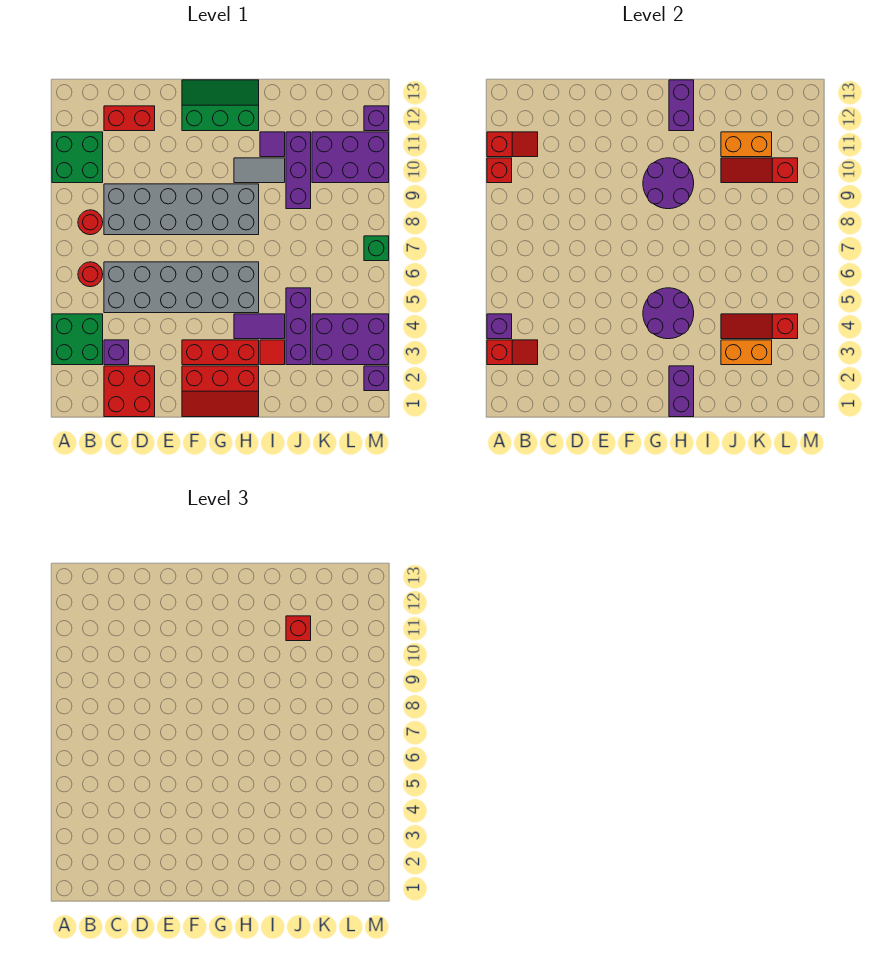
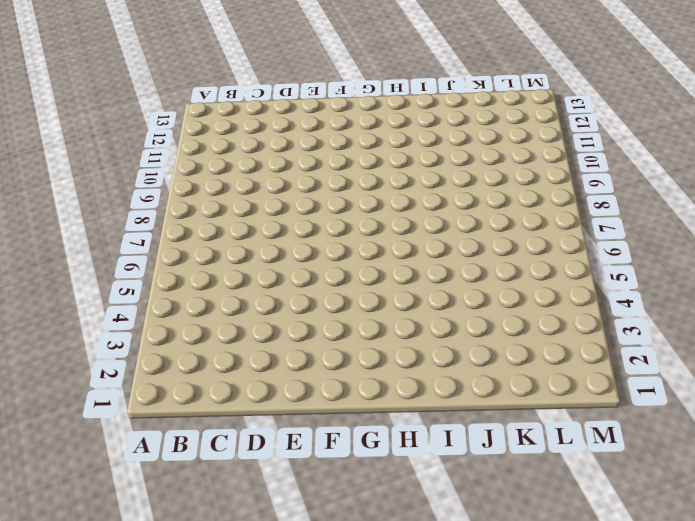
none -> green brick A3:B4 level 1
none -> green brick A10:B11 level 1
none -> red round brick B6 level 1
none -> red round brick B8 level 1

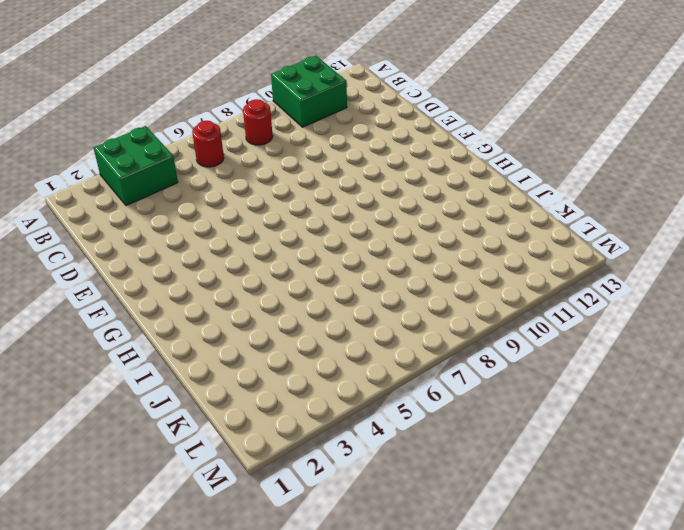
none -> red brick C1:D2 level 1
none -> purple brick C3 level 1
none -> grey brick C5:H6 level 1
none -> grey brick C8:H9 level 1

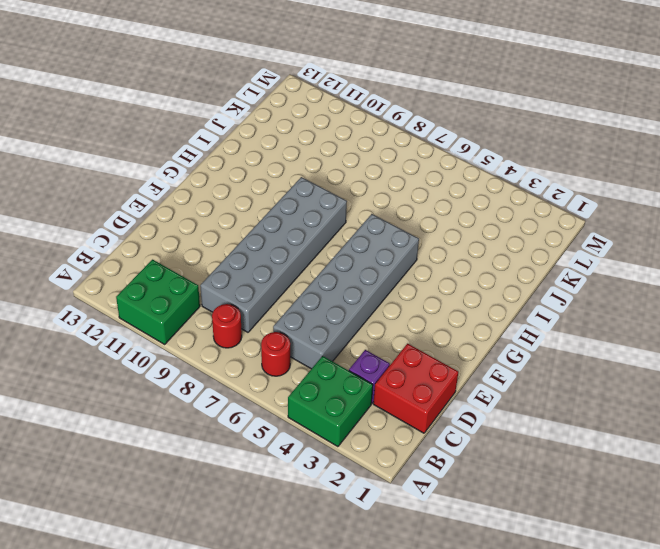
none -> red brick C12:D12 level 1
none -> red slope F1:H2 level 1 top 2
none -> red brick F3:H3 level 1
none -> green slope F12:H13 level 1 top 12

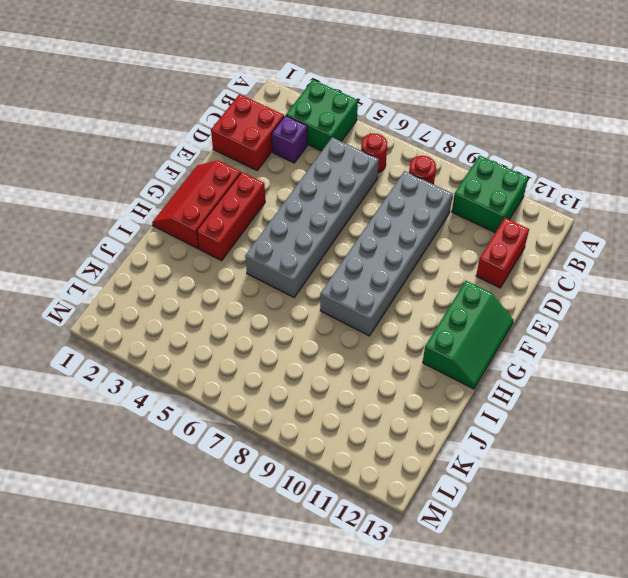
none -> purple tile H4:I4 level 1
none -> grey tile H10:I10 level 1
none -> red tile I3 level 1
none -> purple tile I11 level 1

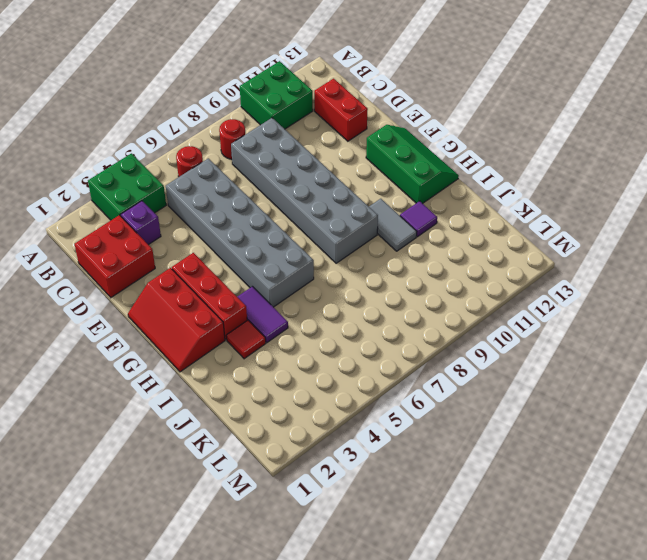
none -> purple brick J3:J5 level 1
none -> purple brick J9:J11 level 1
none -> purple brick K3:M4 level 1
none -> purple brick K10:M11 level 1

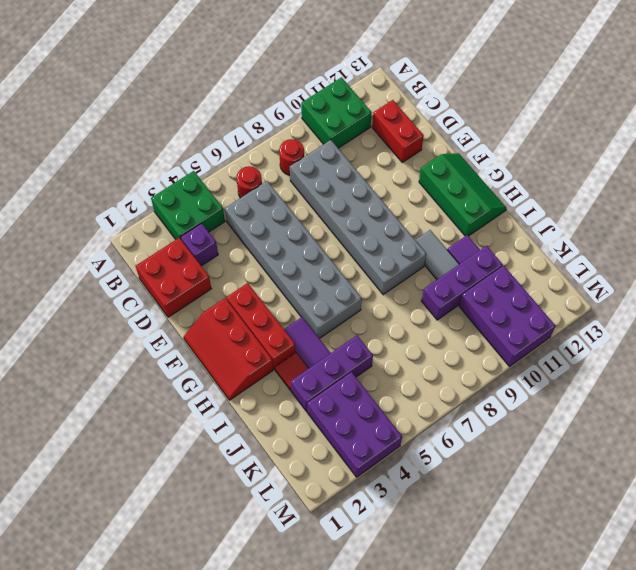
none -> purple brick M2 level 1
none -> green brick M7 level 1
none -> purple brick M12 level 1
none -> red slope A3:B3 level 2 top A

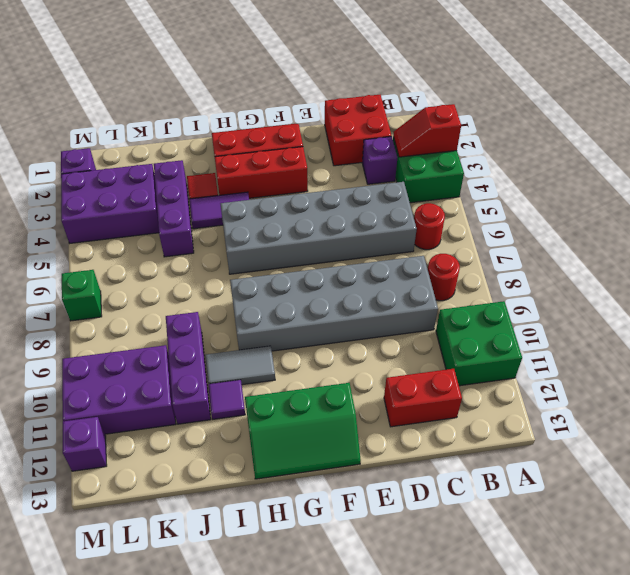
none -> purple brick A4 level 2
none -> red brick A10 level 2
none -> red slope A11:B11 level 2 top A
none -> purple round brick G4:H5 level 2

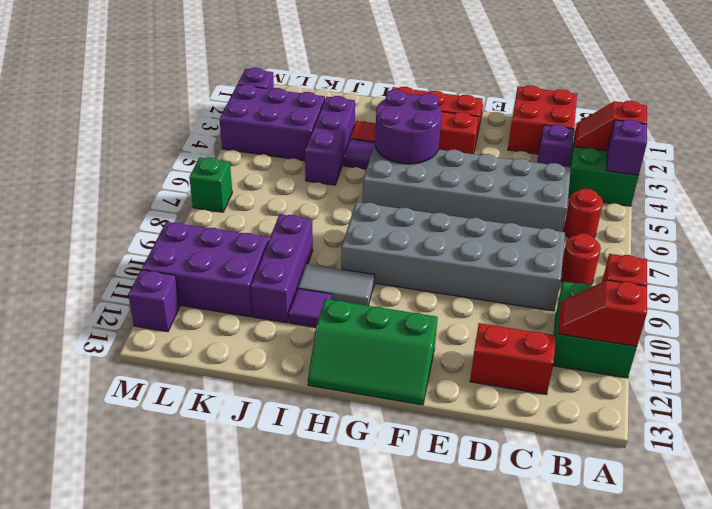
none -> purple round brick G9:H10 level 2
none -> purple brick H1:H2 level 2
none -> purple brick H12:H13 level 2
none -> orange brick J3:K3 level 2

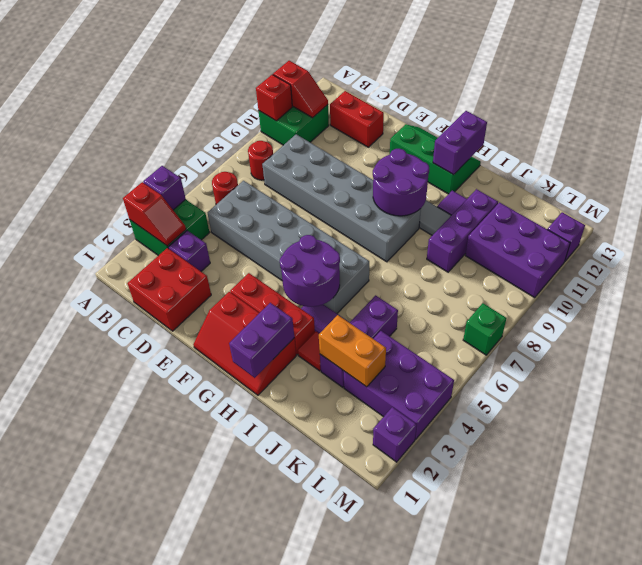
none -> red slope J4:L4 level 2 top L
none -> red slope J10:L10 level 2 top L
none -> orange brick J11:K11 level 2
none -> red brick J11 level 3

